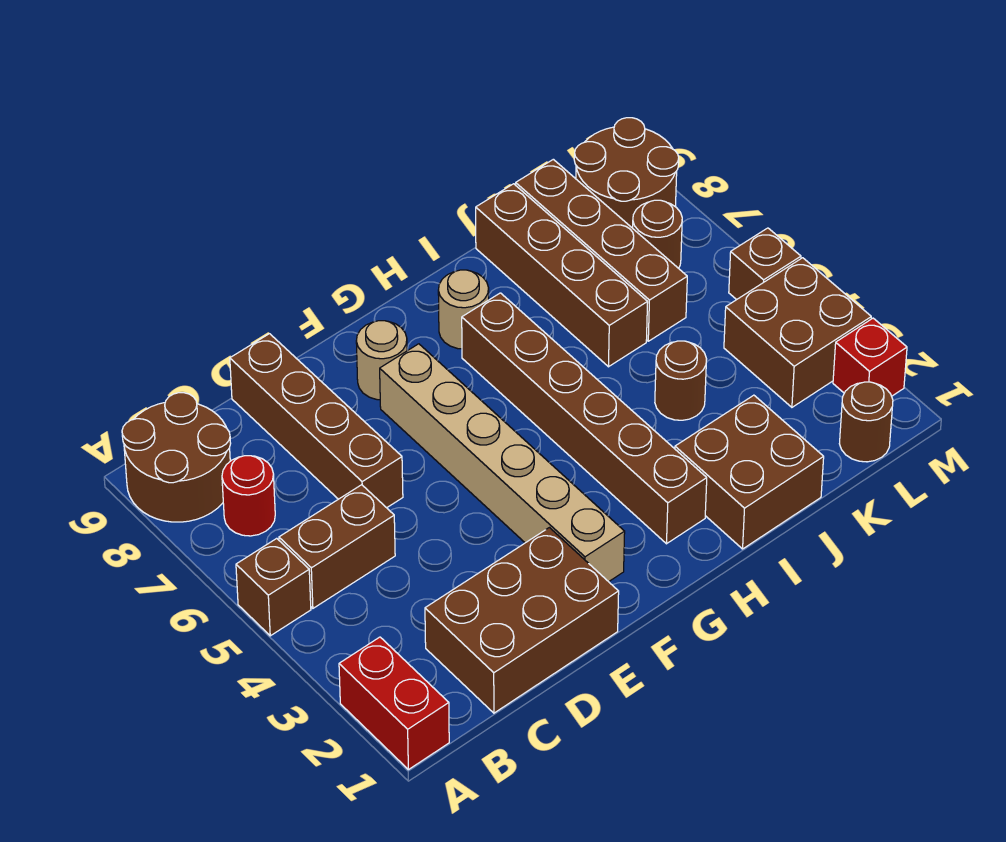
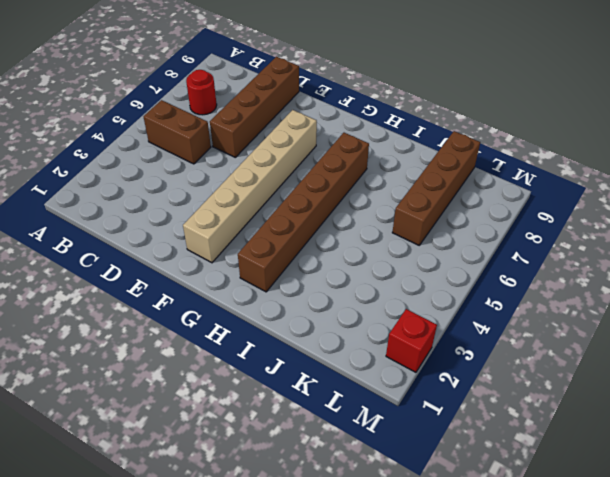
none -> red brick A1:A2 level 1
none -> brown brick A5 level 1
none -> brown round brick A8:B9 level 1

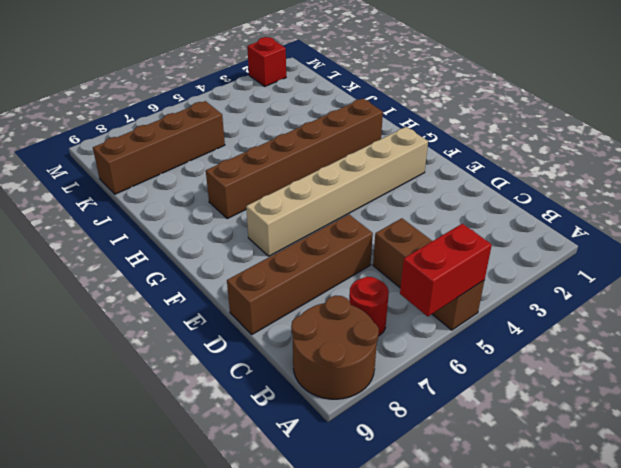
red brick A5:A6 level 2 -> red brick A1:A2 level 1
none -> brown brick C1:E2 level 1
none -> tan round brick F8 level 1
none -> tan round brick H8 level 1

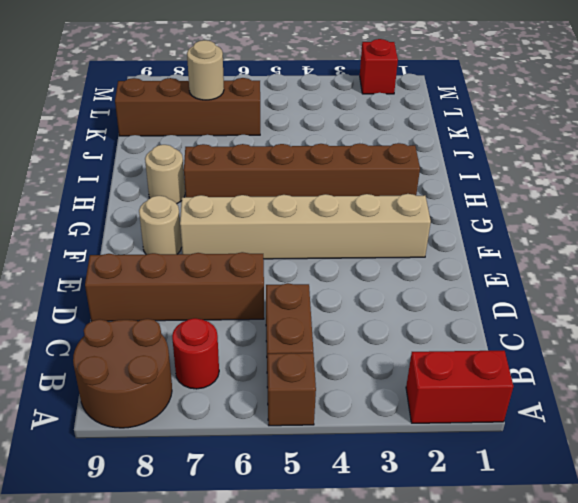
tan round brick K7 level 2 -> none
none -> brown brick C1:E2 level 1
none -> brown brick I1:J2 level 1
none -> brown round brick J4 level 1

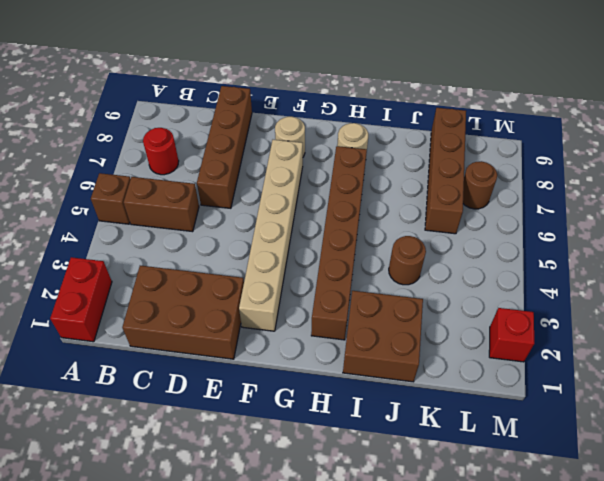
none -> brown round brick A8:B9 level 1
none -> brown brick J6:J9 level 1
none -> brown round brick L1 level 1

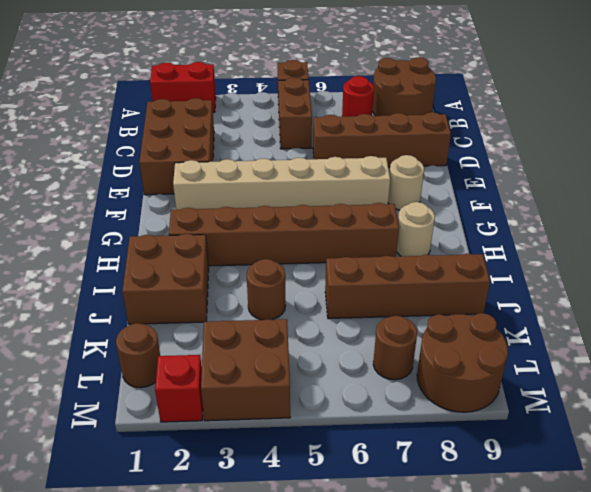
none -> brown brick K6:K9 level 1
none -> brown brick M5 level 1

